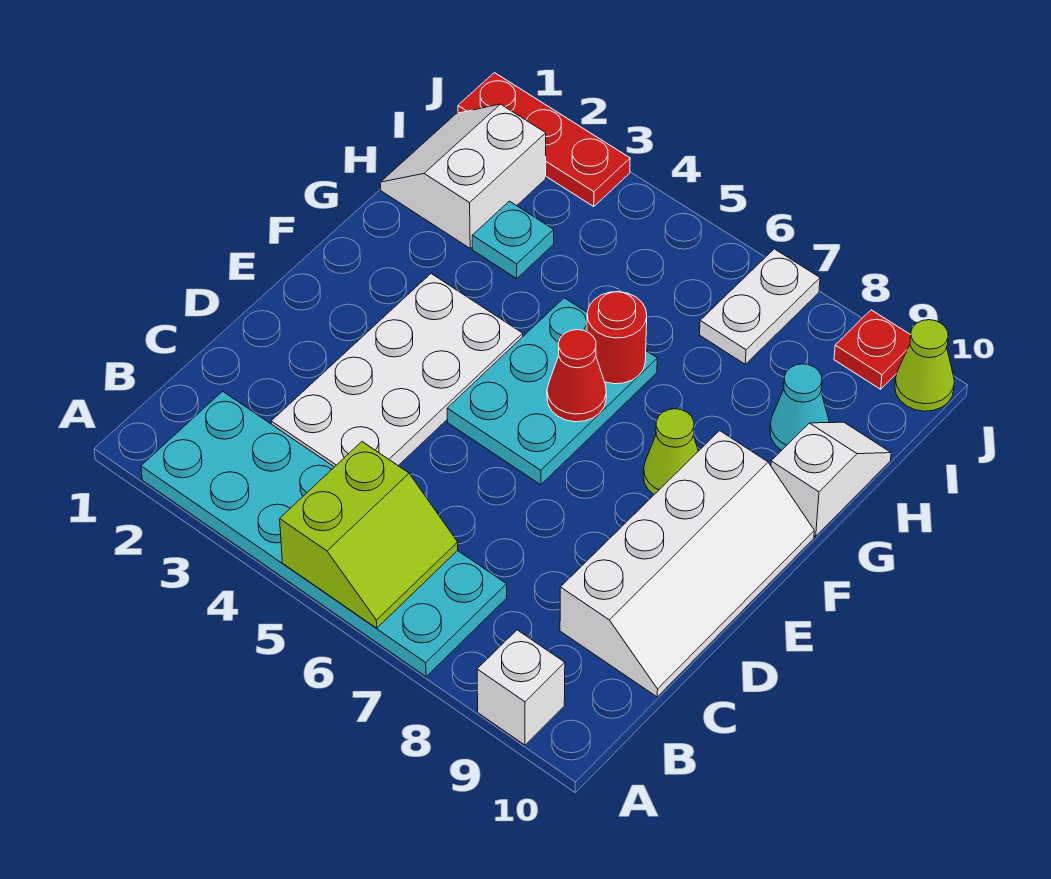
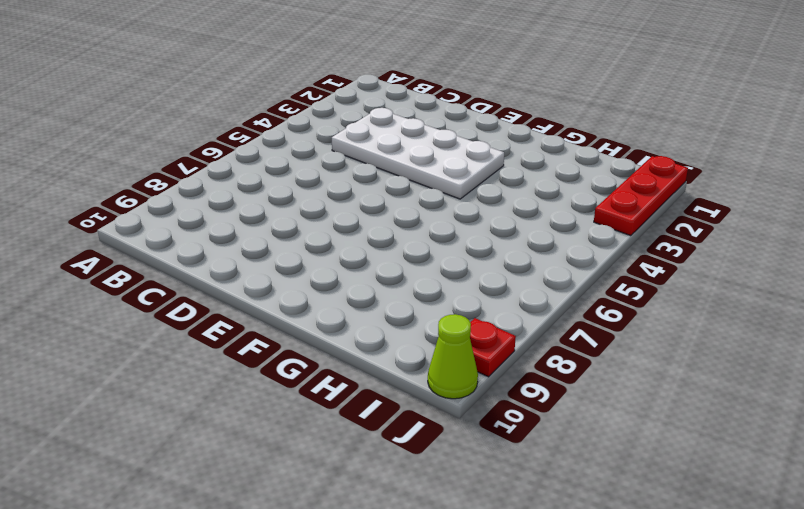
none -> cyan plate A2:B7 level 1
none -> white brick A9 level 1
none -> white slope C9:F10 level 1 top 9

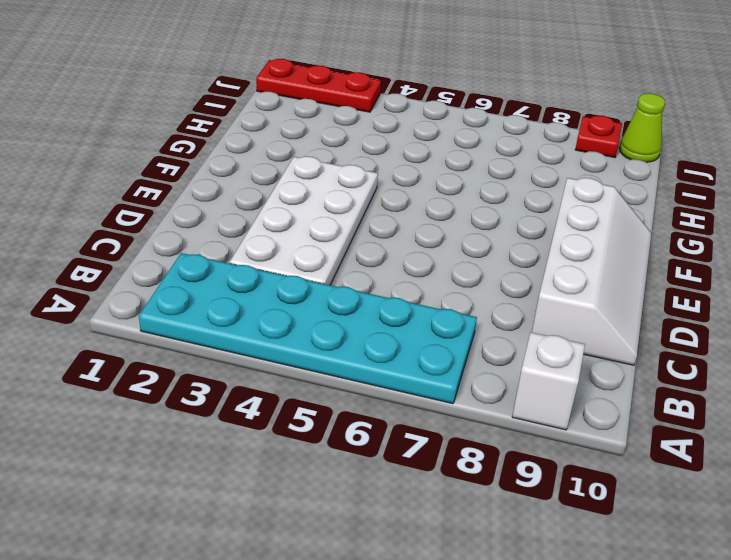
none -> cyan plate E5:G6 level 1
none -> lime cone F8 level 1
none -> white slope G10:H10 level 1 top G

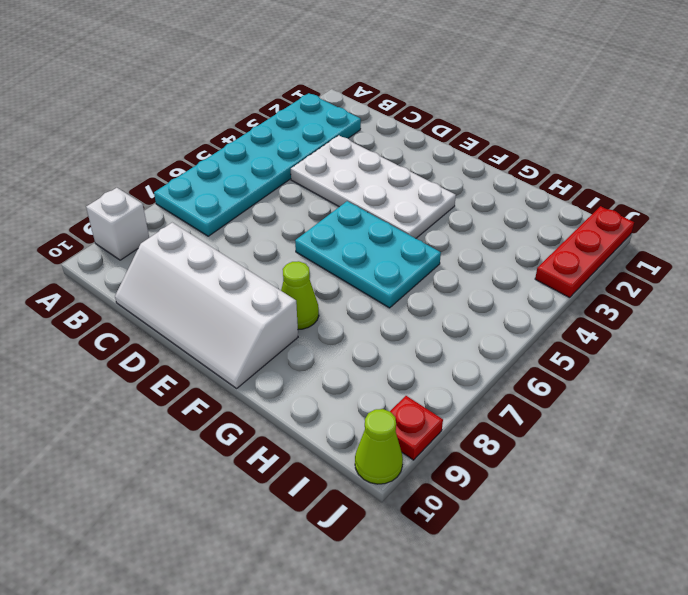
none -> white slope G10:H10 level 1 top G
none -> white slope H1:I2 level 1 top 2
none -> cyan plate H3 level 1

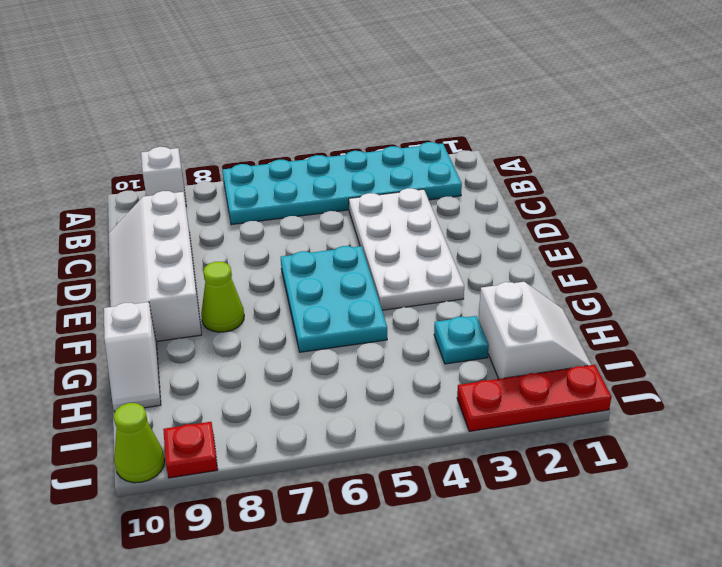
none -> cyan cone H9 level 1
none -> white plate I7:J7 level 1
none -> lime slope A5:B6 level 2 top 5

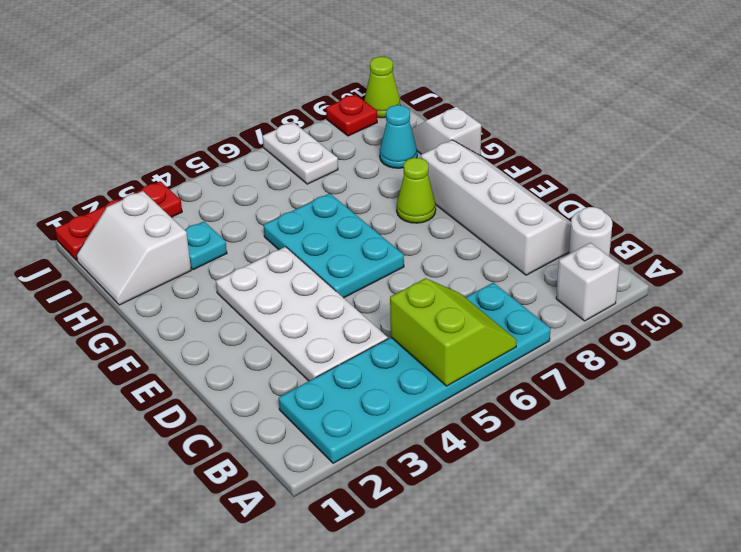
white round brick B10 level 1 -> none
none -> red cone F6 level 2
none -> red round brick G6 level 2

